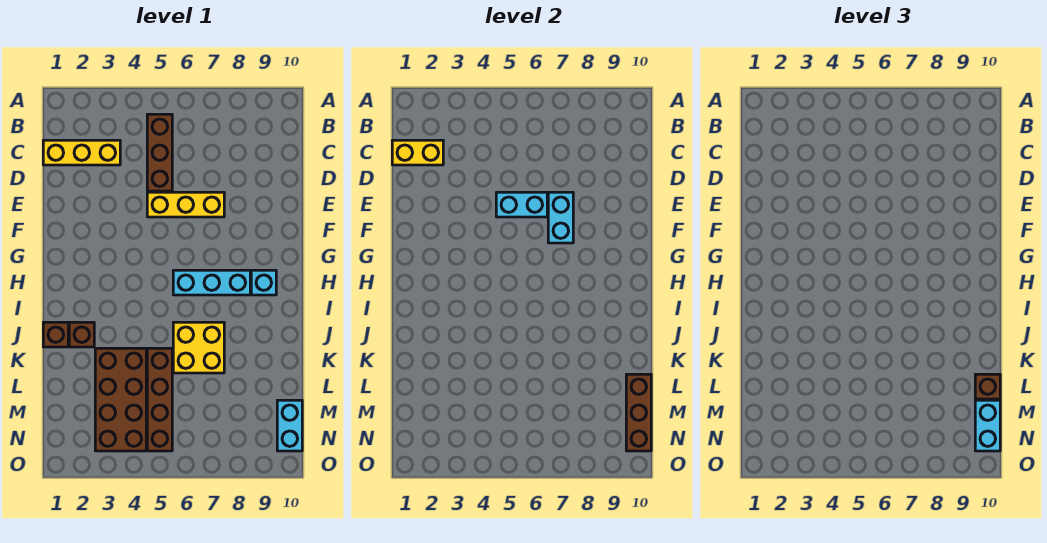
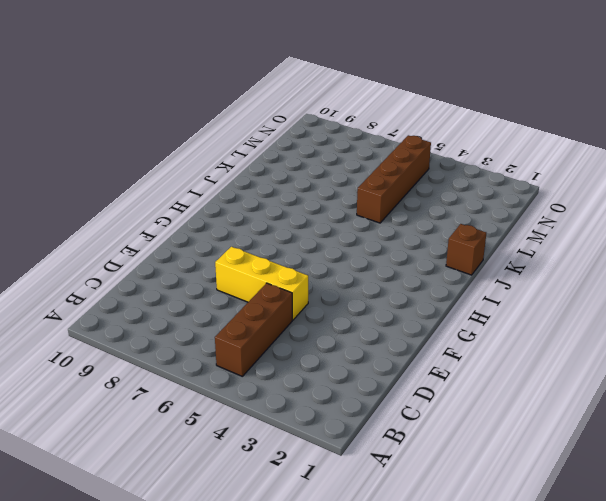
none -> yellow brick C1:C3 level 1
none -> cyan brick H6:H8 level 1
none -> cyan brick H9 level 1

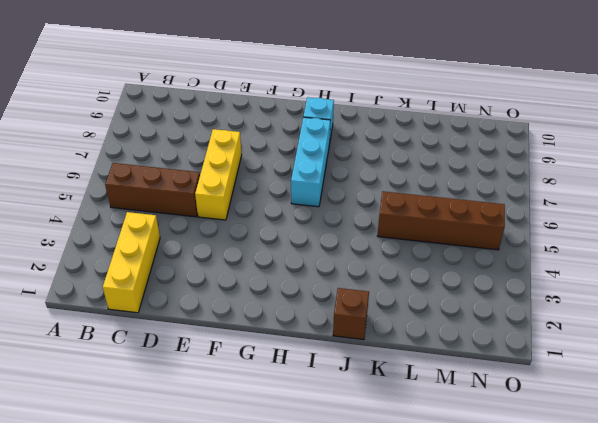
none -> brown brick J2 level 1
none -> yellow brick J6:K7 level 1
none -> brown brick K3:N4 level 1

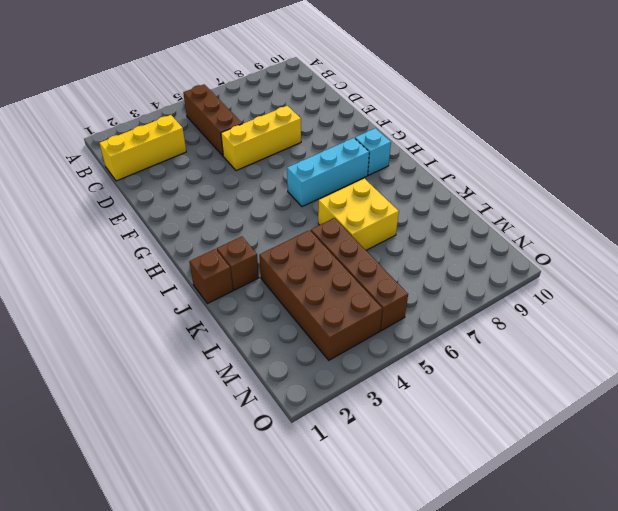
none -> cyan brick M10:N10 level 1
none -> yellow brick C1:C2 level 2
none -> cyan brick E5:E6 level 2

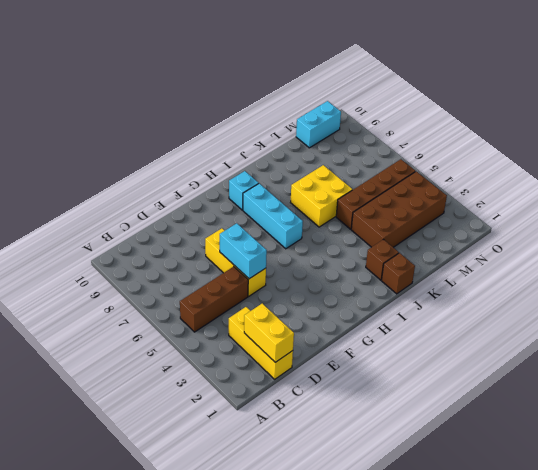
none -> cyan brick E7:F7 level 2
none -> brown brick L10:N10 level 2
none -> brown brick L10 level 3

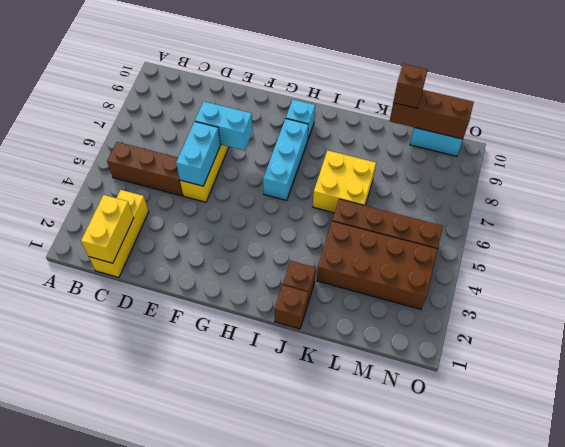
none -> cyan brick M10:N10 level 3

